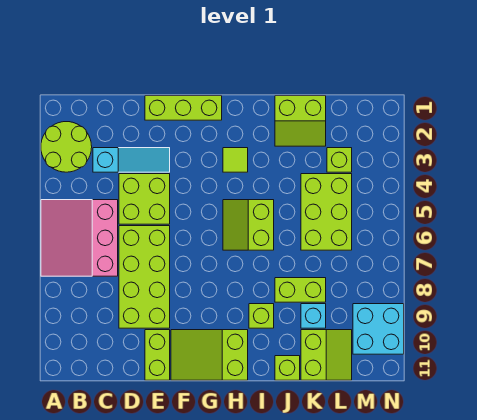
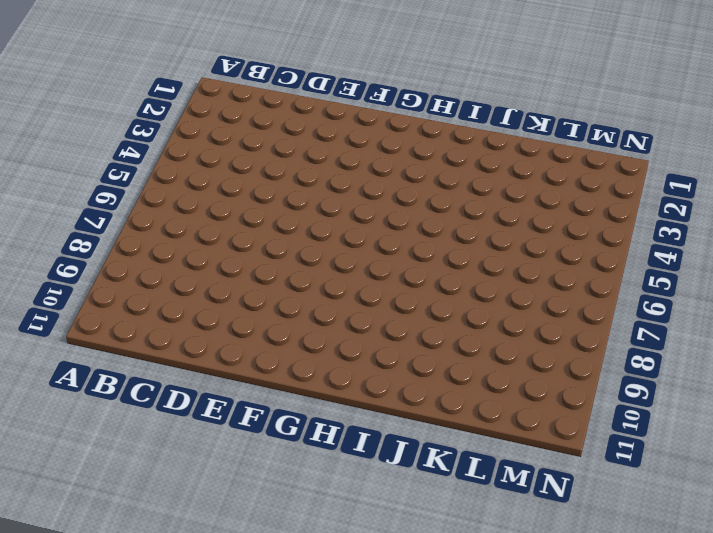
none -> lime round brick A2:B3 level 1
none -> pink slope A5:C7 level 1 top C
none -> cyan slope C3:E3 level 1 top C

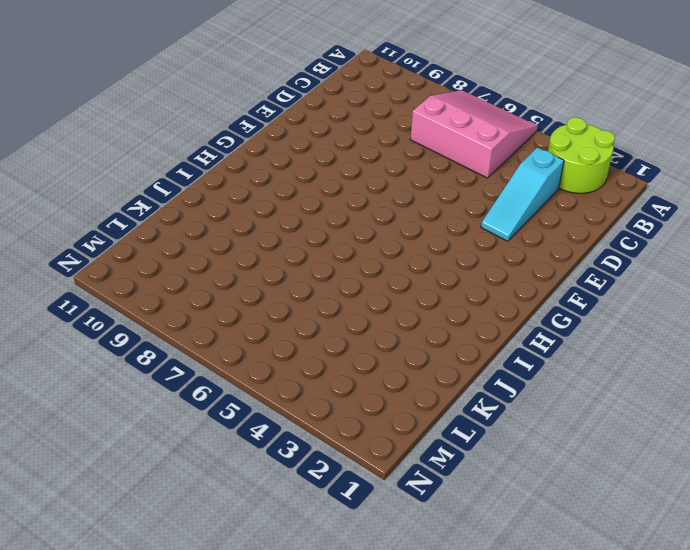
none -> lime brick D4:E5 level 1
none -> lime brick D6:E9 level 1
none -> lime brick E1:G1 level 1

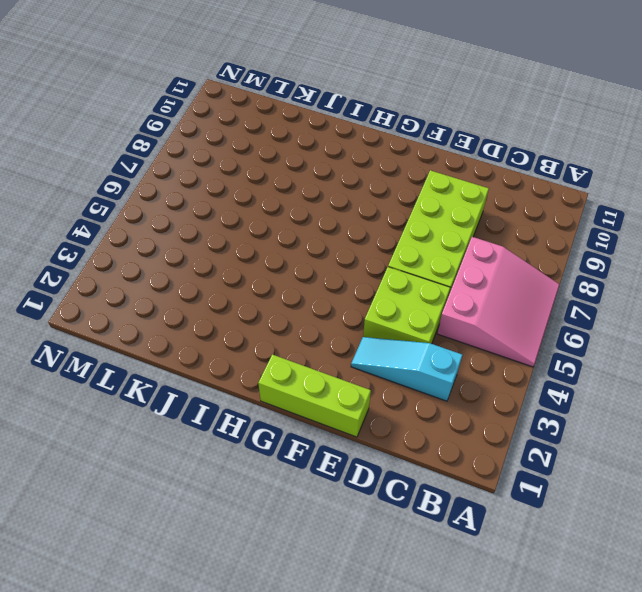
none -> lime round brick A2:B3 level 1
none -> lime brick E10:E11 level 1
none -> lime slope F10:H11 level 1 top H

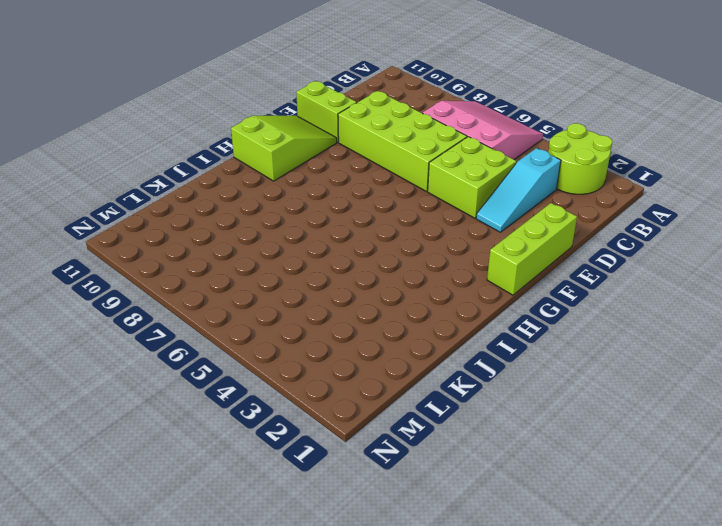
none -> lime tile H3 level 1
none -> lime slope H5:I6 level 1 top I
none -> lime brick I9 level 1

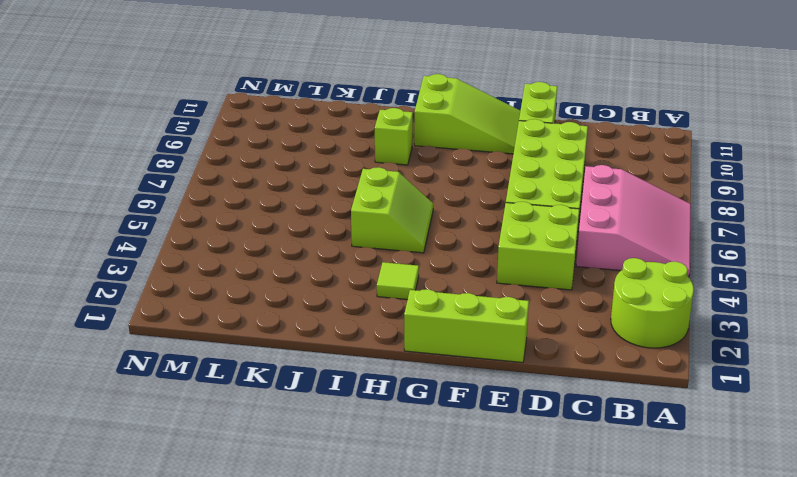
none -> cyan slope C3:E3 level 1 top C
none -> lime slope J1:K2 level 1 top 1
none -> lime brick J8:K8 level 1

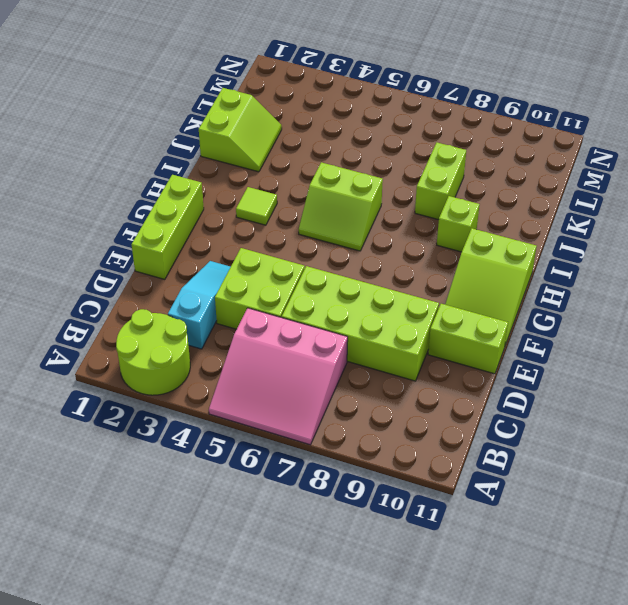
none -> lime brick J11 level 1
none -> lime brick K4:L6 level 1
none -> cyan brick K9 level 1

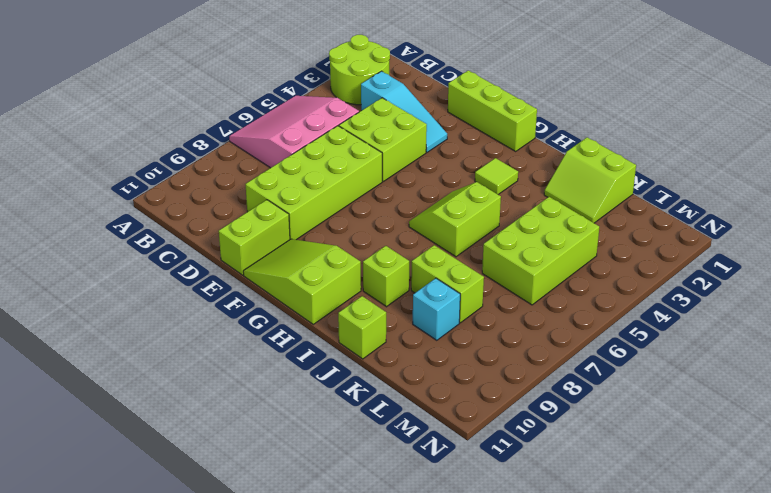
none -> lime slope K10:L11 level 1 top K
none -> lime brick L3 level 1
none -> cyan brick M9:N10 level 1

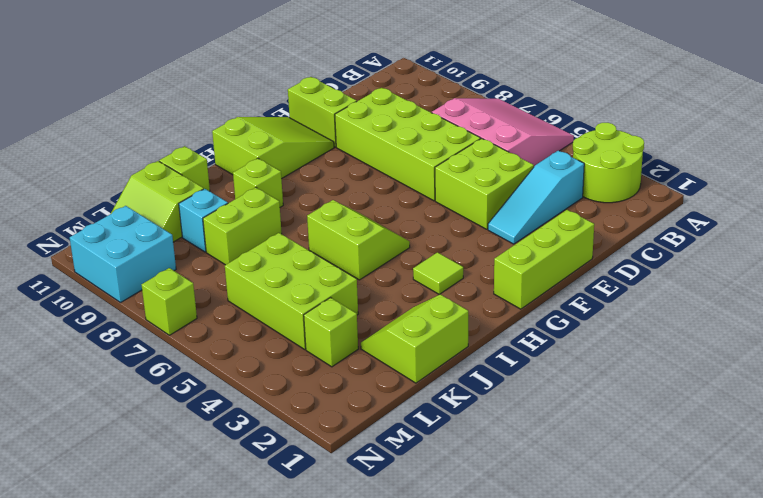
lime brick N7 level 1 -> none

